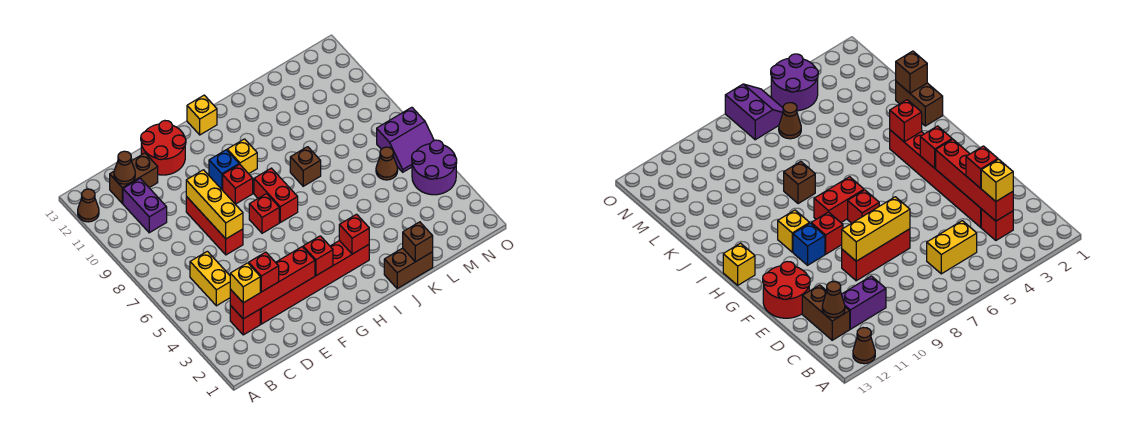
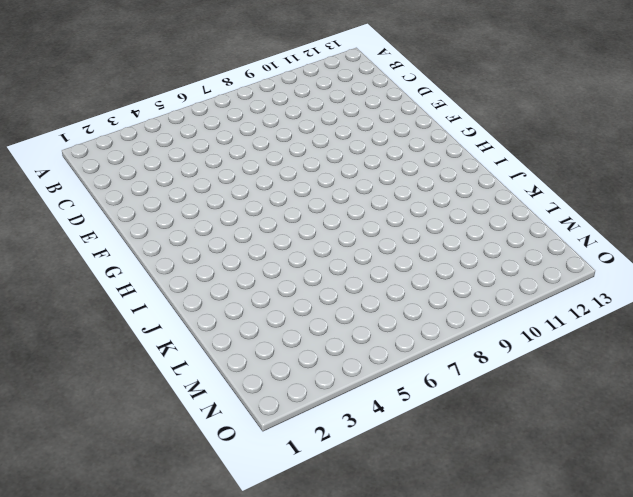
none -> brown cone A12 level 1
none -> red brick C3 level 1
none -> yellow brick C5:C6 level 1

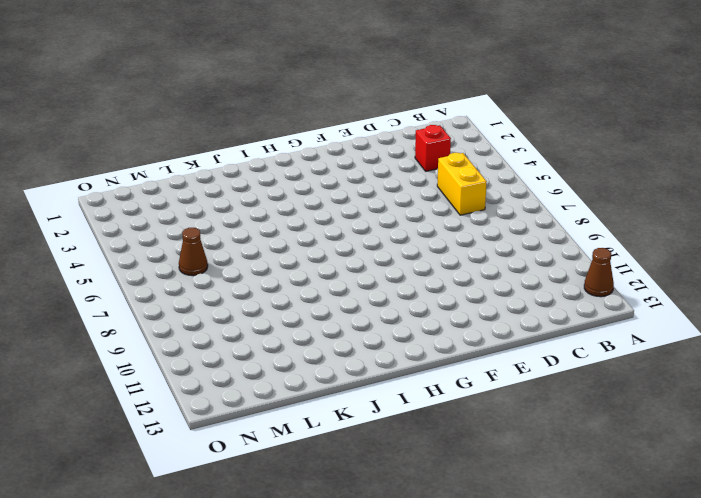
none -> purple brick C10:C11 level 1
none -> brown brick C12:D12 level 1
none -> red brick D3:I3 level 1

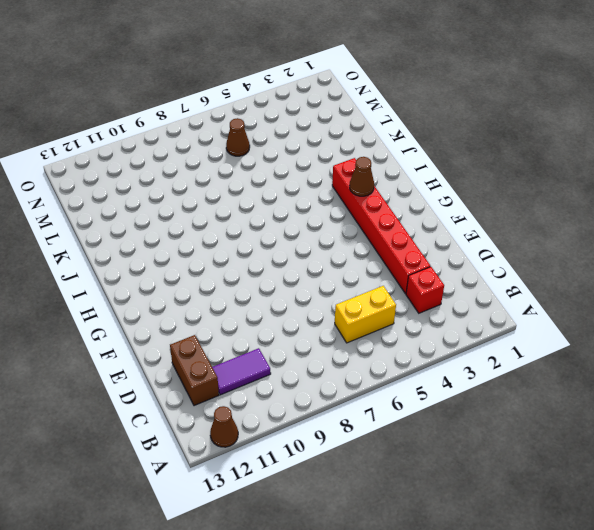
purple tile C10:C11 level 1 -> purple brick C10:C11 level 1
brown cone H3 level 2 -> brown cone C12 level 2
none -> red brick E7:E9 level 1
none -> red round brick E12:F13 level 1
none -> red brick G7 level 1

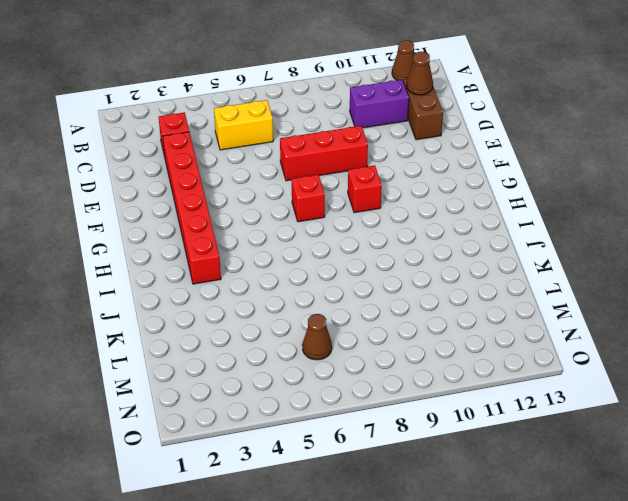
none -> red round brick E12:F13 level 1
none -> blue brick G10 level 1
none -> red brick H7:H8 level 1

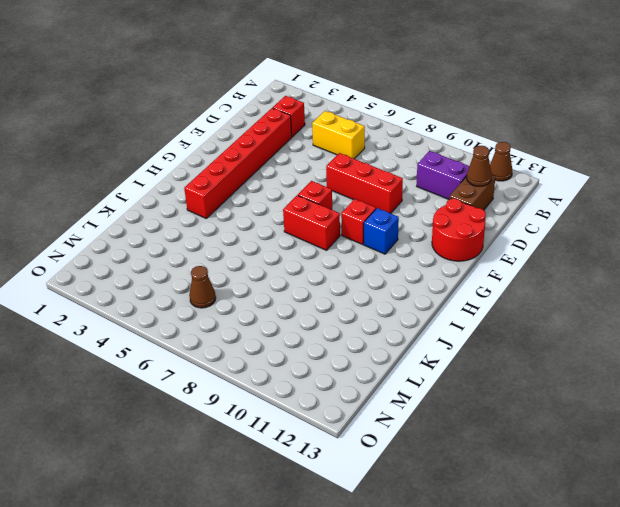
none -> yellow brick H10 level 1
none -> yellow brick H13 level 1
none -> brown brick J1:K1 level 1

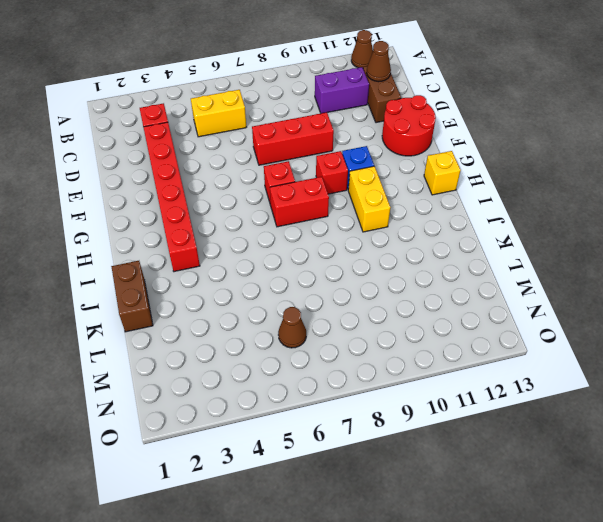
yellow brick H10:I10 level 1 -> yellow brick H10 level 1
none -> brown brick J8 level 1
none -> purple round brick N4:O5 level 1
none -> purple slope N6:O7 level 1 top 7

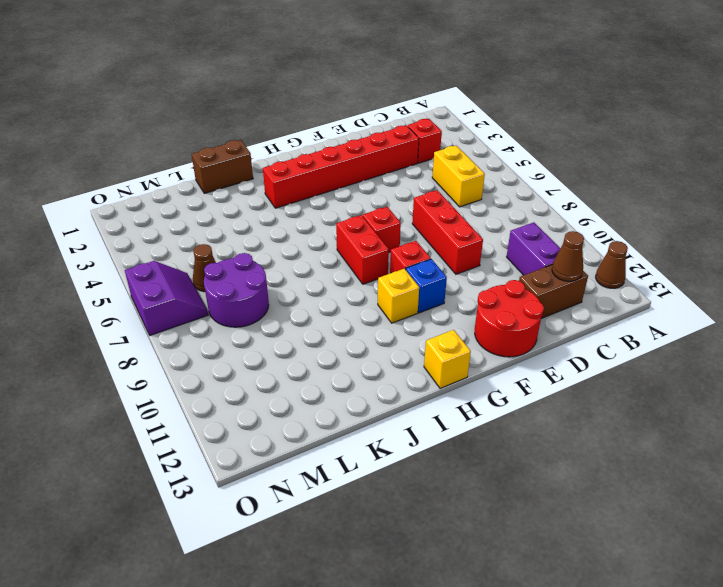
purple round brick L7:M8 level 1 -> purple round brick N4:O5 level 1
purple slope N6:O7 level 1 top O -> purple slope N6:O7 level 1 top 7
none -> brown brick J8 level 1
none -> red brick C3:F3 level 2
none -> yellow brick E7:E9 level 2

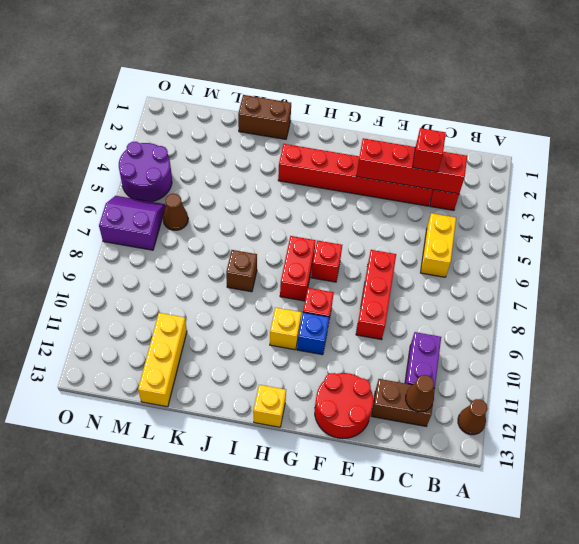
yellow brick L11:L13 level 1 -> yellow brick E7:E9 level 2
none -> red brick G3 level 2
none -> red brick I3 level 2
none -> brown brick K1 level 2

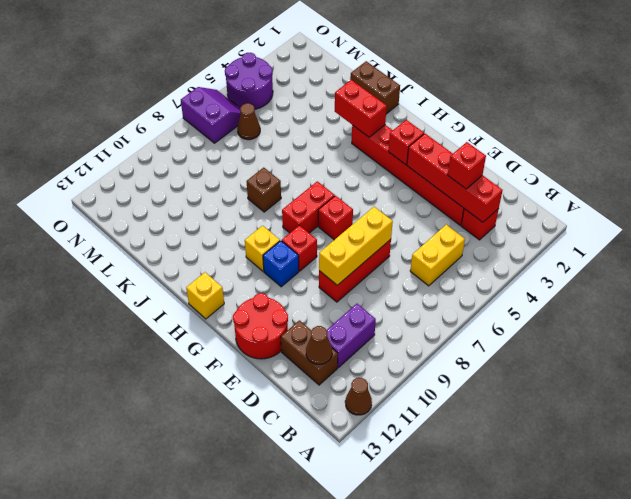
red brick I3:J3 level 2 -> red brick I3 level 2
none -> brown brick K1 level 2
none -> yellow brick C3 level 3

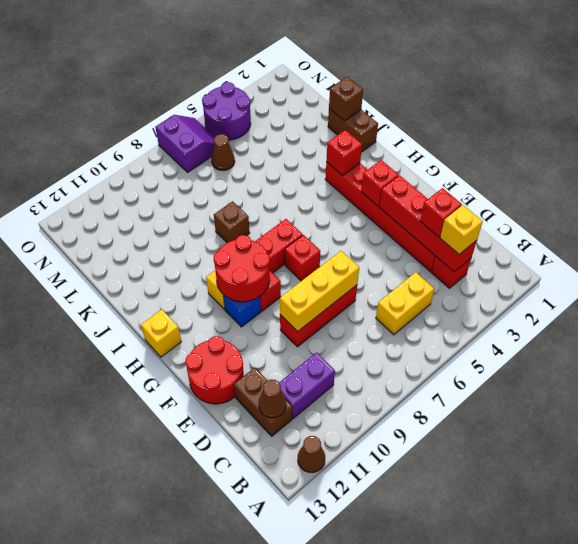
red round brick G9:H10 level 2 -> none

